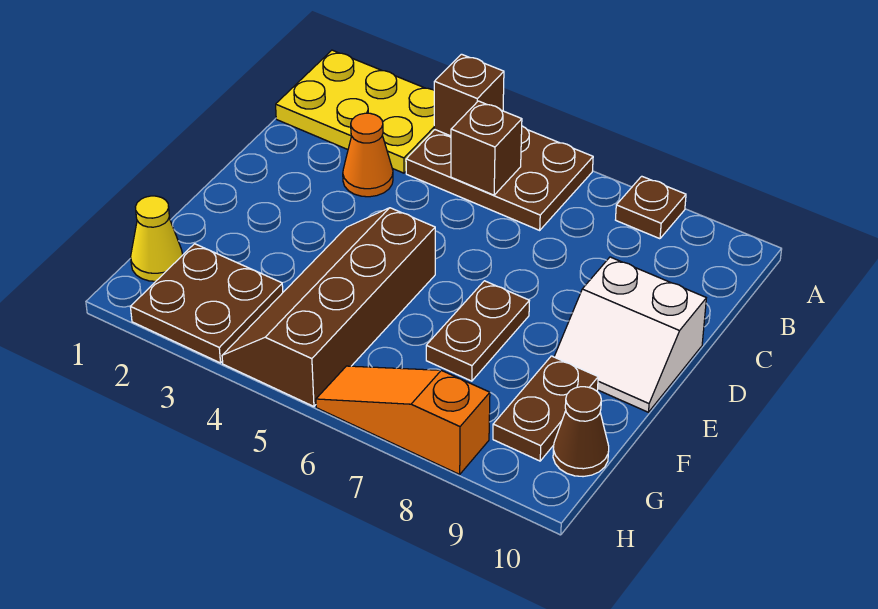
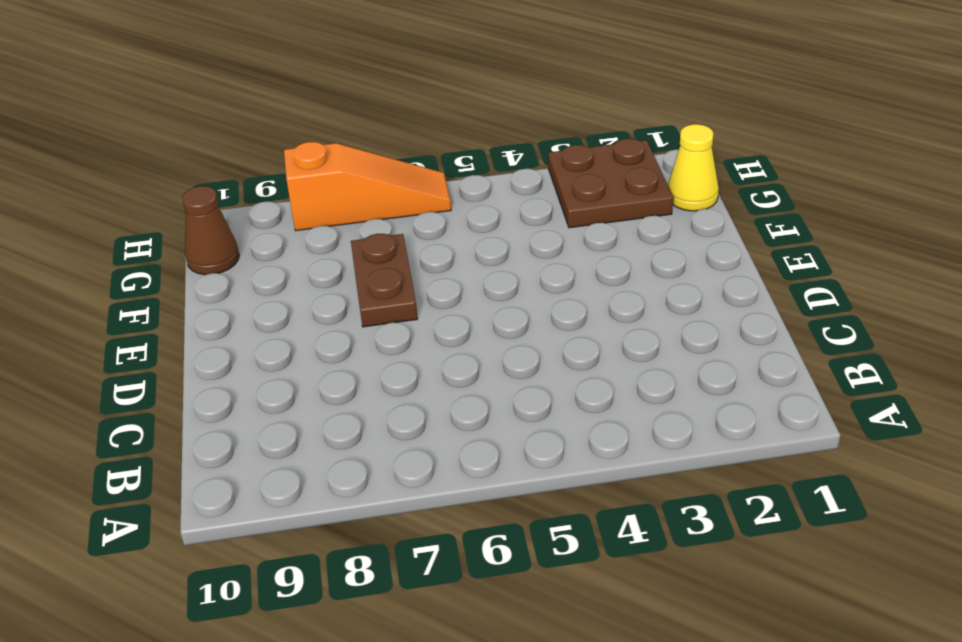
none -> yellow plate A1:B3 level 1
none -> brown plate A4:B6 level 1
none -> brown plate A8 level 1

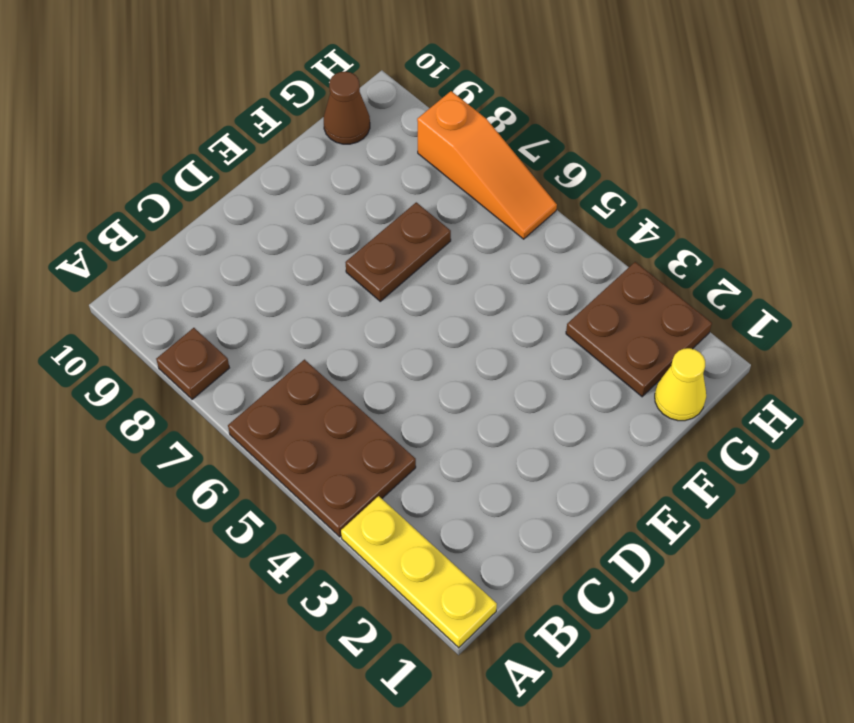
yellow plate A1:A3 level 1 -> yellow plate A1:B3 level 1
none -> orange cone C3 level 1
none -> white slope D9:E10 level 1 top D
none -> brown slope E4:H5 level 1 top 5

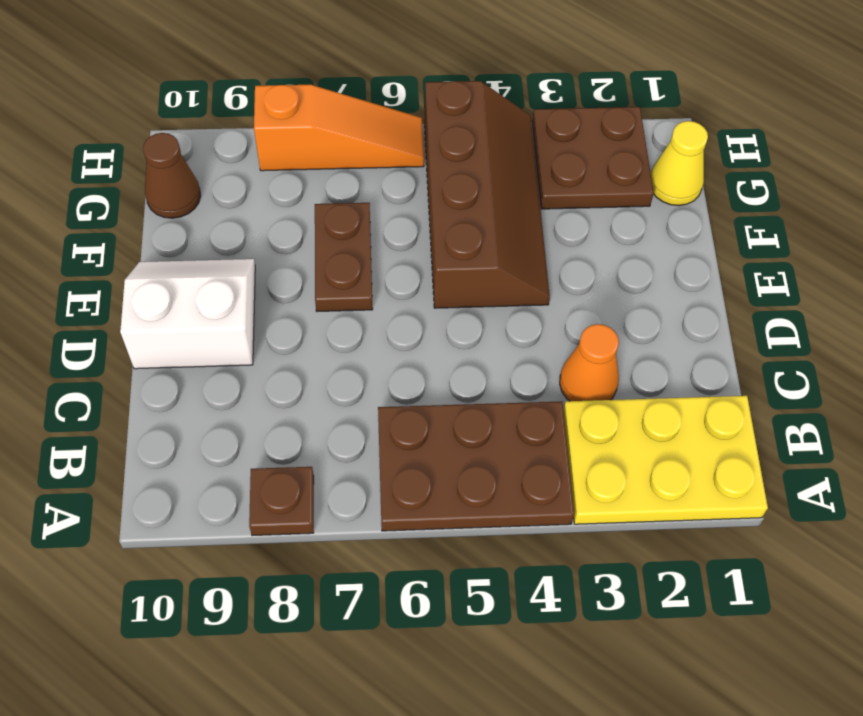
none -> brown plate F9:G9 level 1
none -> brown brick A4 level 2
none -> brown brick B5 level 2

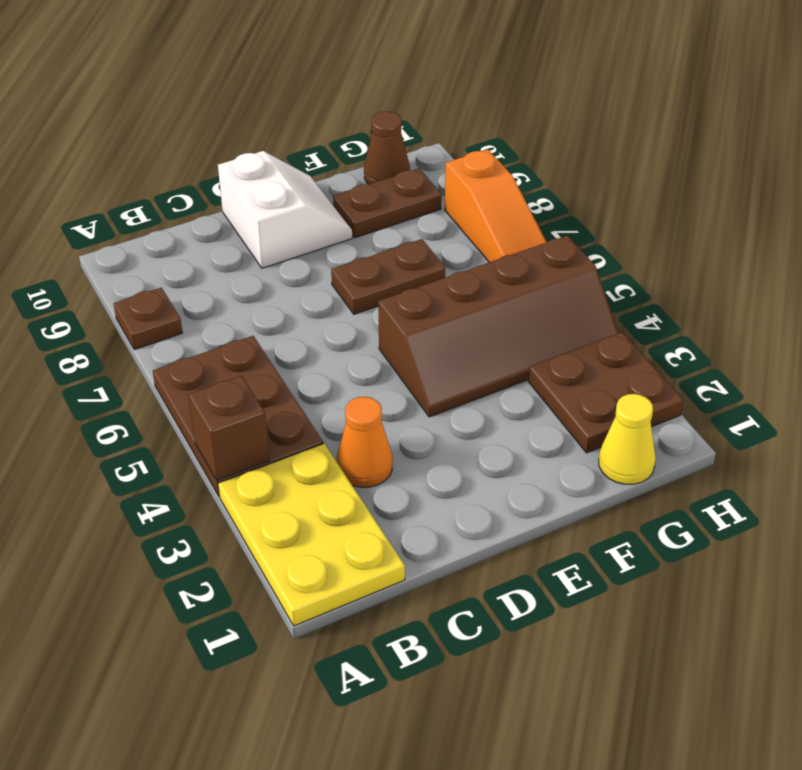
none -> brown brick B5 level 2

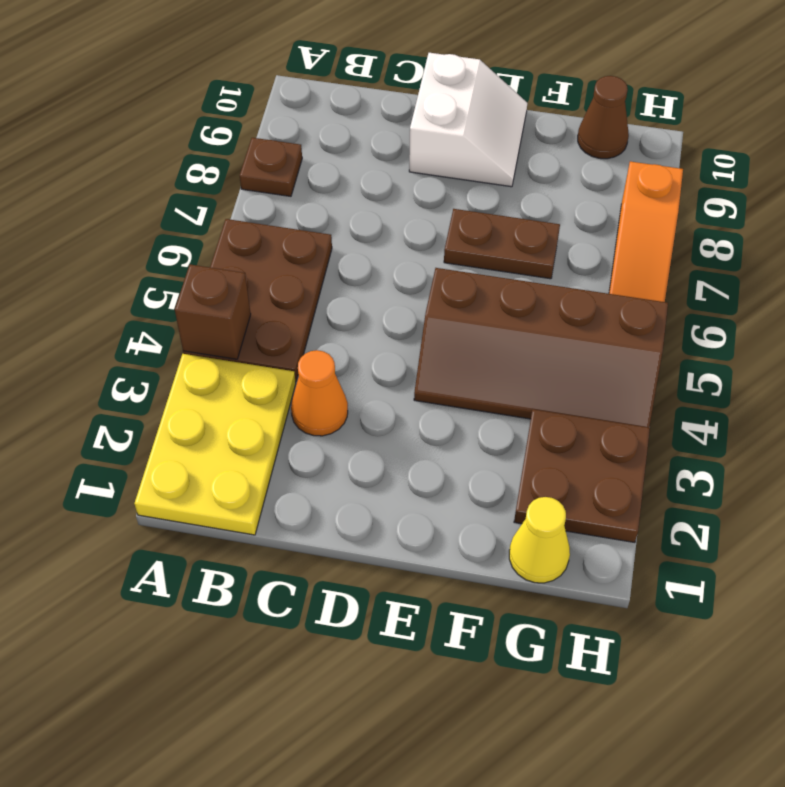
none -> brown plate F9:G9 level 1
none -> brown brick B5 level 2

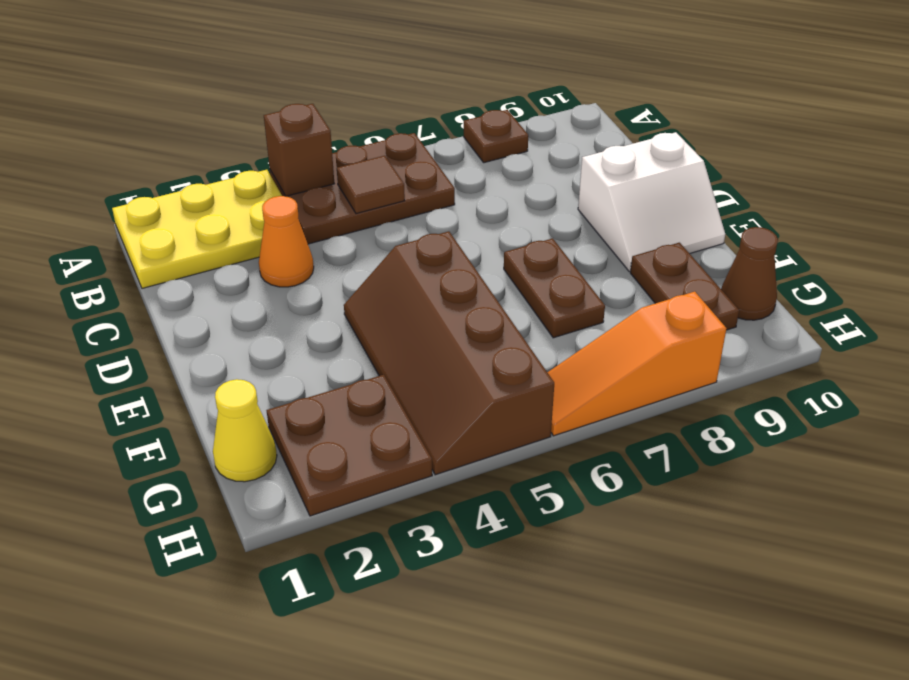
brown tile B5 level 2 -> brown brick B5 level 2

